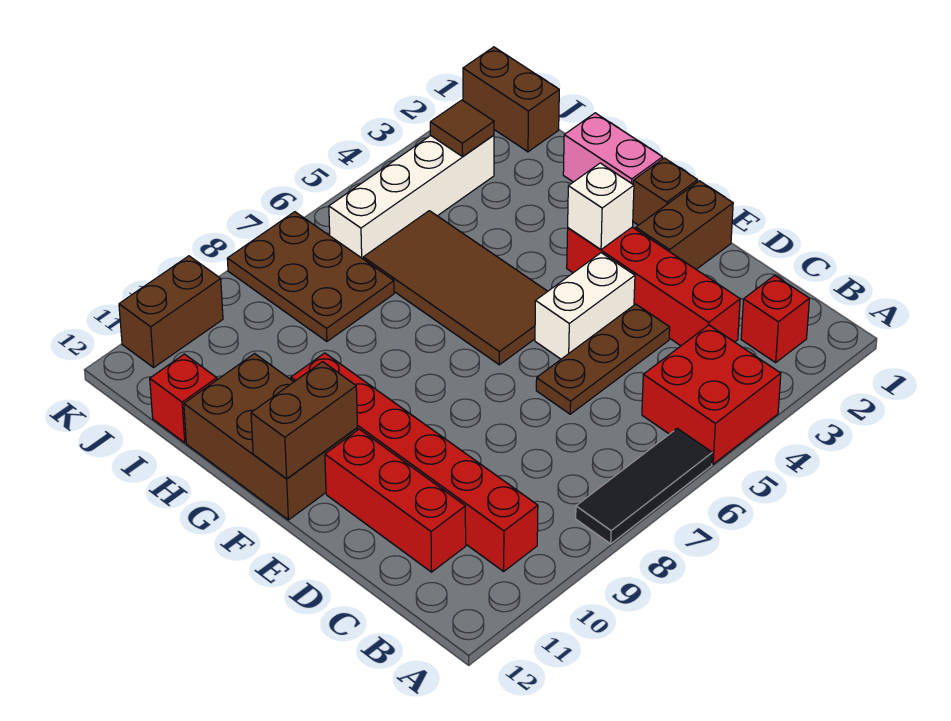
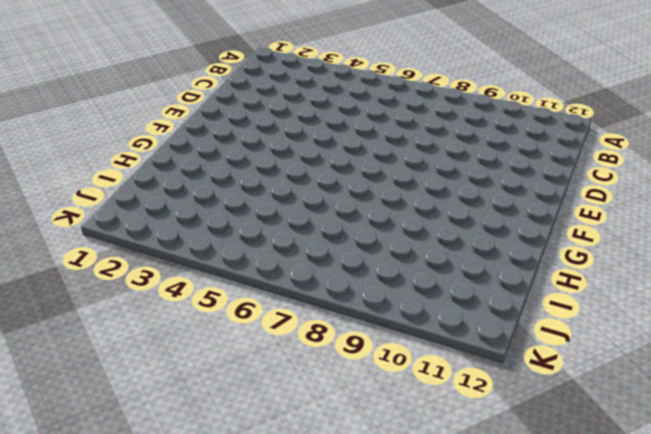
none -> red brick A4:B5 level 1
none -> black tile A6:A8 level 1
none -> red brick B2 level 1

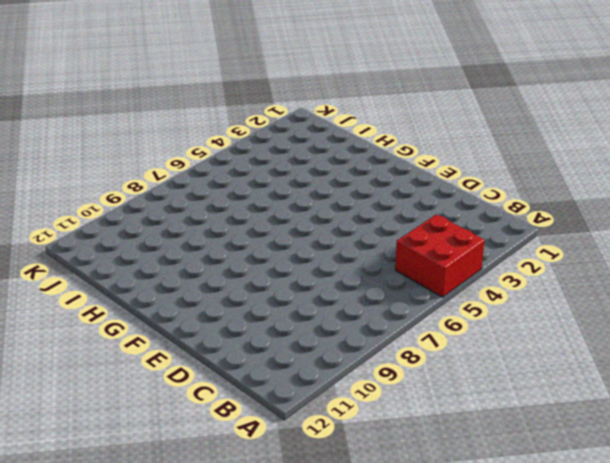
none -> black tile A6:A8 level 1
none -> red brick B2 level 1
none -> red brick B10:G10 level 1

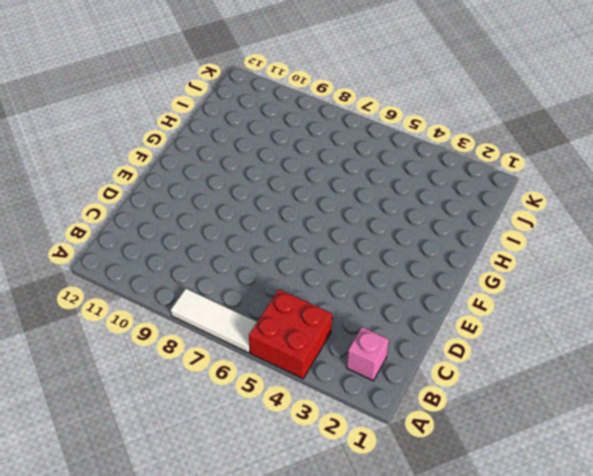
white tile A6:A8 level 1 -> black tile A6:A8 level 1
pink brick B2 level 1 -> red brick B2 level 1
none -> red brick B10:G10 level 1
none -> red brick C3:F3 level 1
none -> red brick C11:E11 level 1

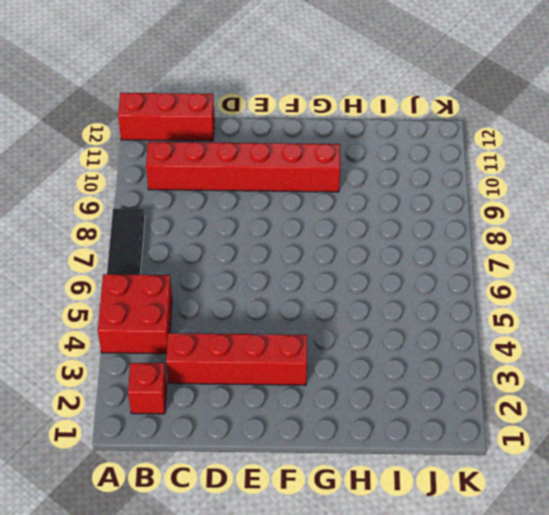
red brick A12:C12 level 1 -> red brick C11:E11 level 1
none -> brown plate D4:D6 level 1
none -> brown brick E1:E2 level 1
none -> white brick E4:E5 level 1

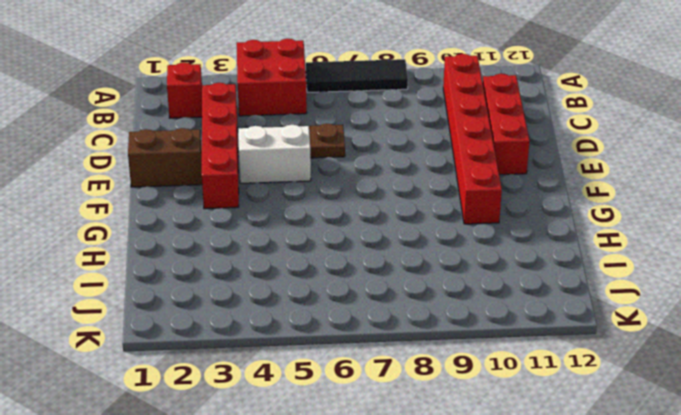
none -> brown brick F1 level 1
none -> brown tile F5:I6 level 1
none -> brown brick F11:H12 level 1

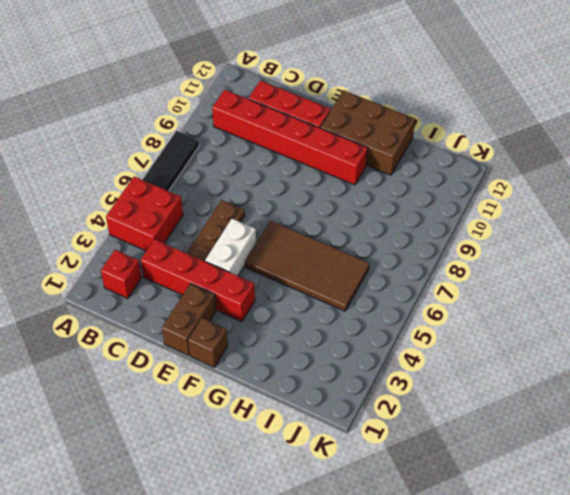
none -> pink brick G1:H1 level 1
none -> brown plate I7:K8 level 1
none -> red brick I12 level 1

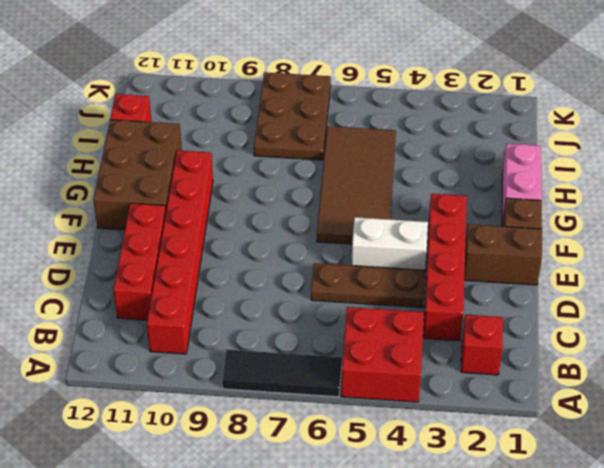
none -> brown brick J1:K1 level 1
none -> white brick J3:J6 level 1
none -> brown brick K10:K11 level 1

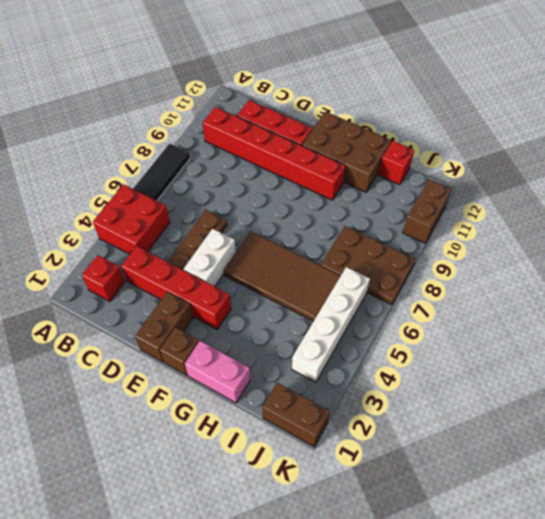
none -> white brick F3 level 2
none -> brown brick F11:F12 level 2
none -> brown tile J3 level 2

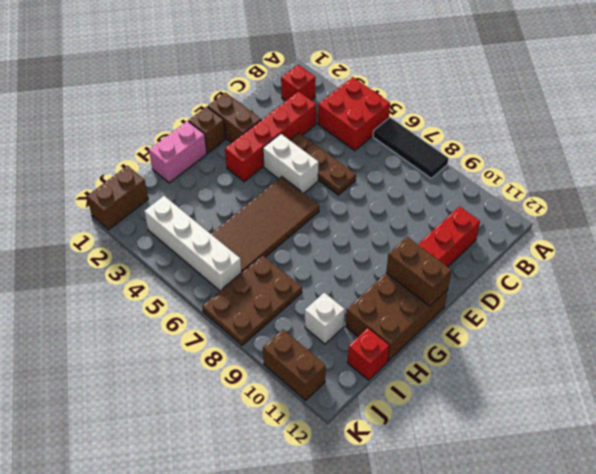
white brick I10 level 1 -> white brick F3 level 2
none -> red brick B10:G10 level 1
none -> brown tile J3 level 2

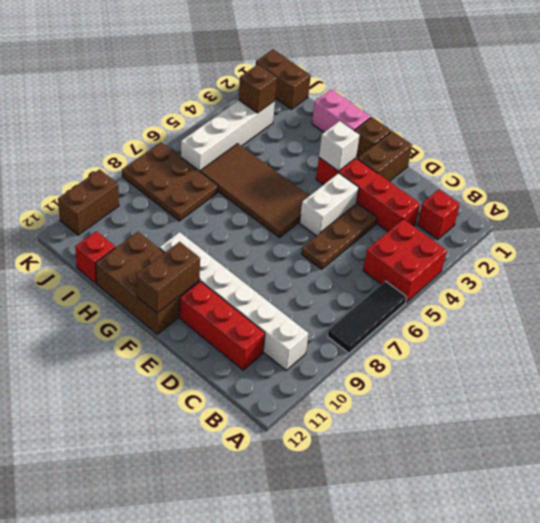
white brick B10:G10 level 1 -> red brick B10:G10 level 1
brown brick J3 level 2 -> brown tile J3 level 2

